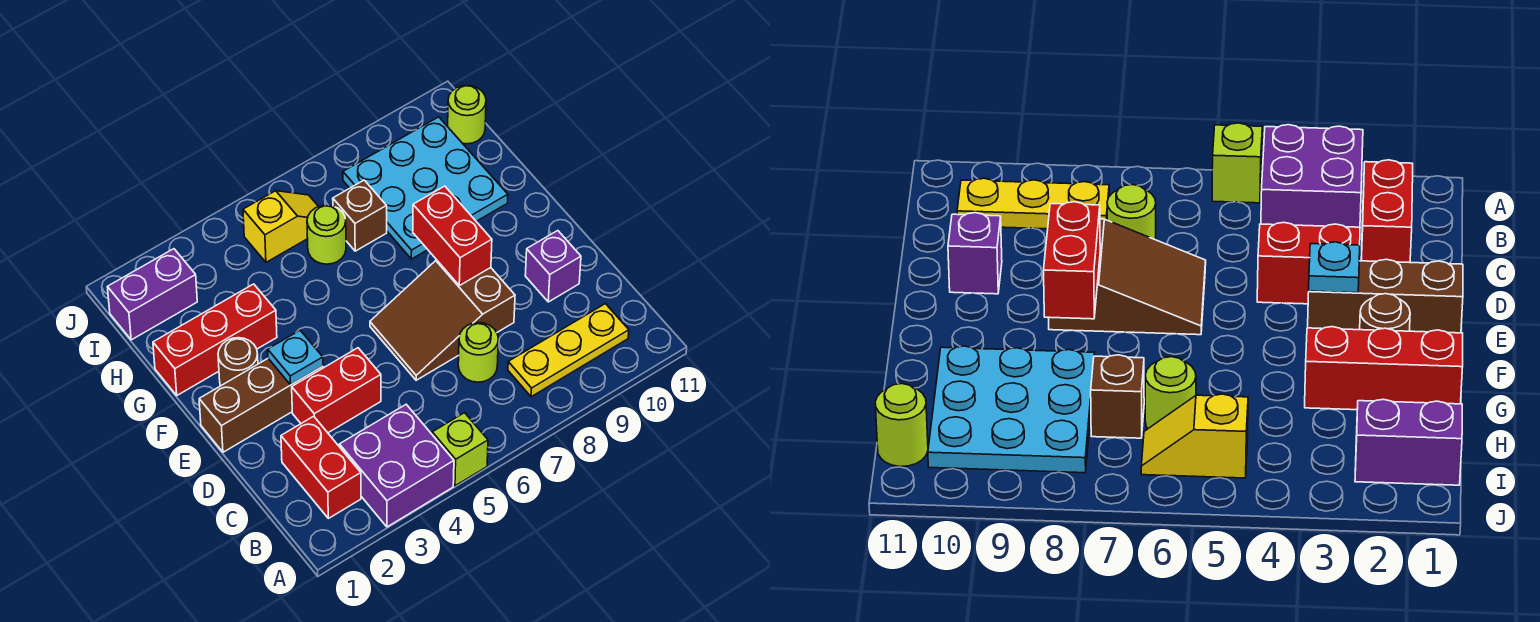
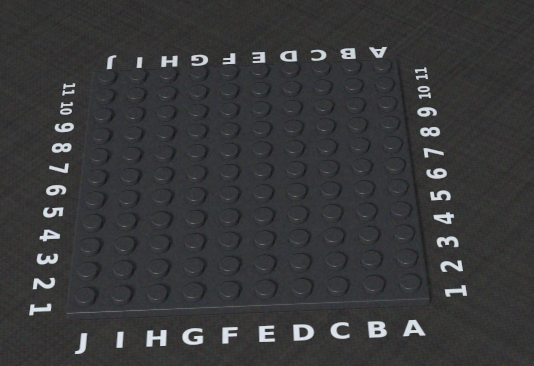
none -> purple brick A3:B4 level 1
none -> lime brick A5 level 1
none -> red brick B2:C2 level 1

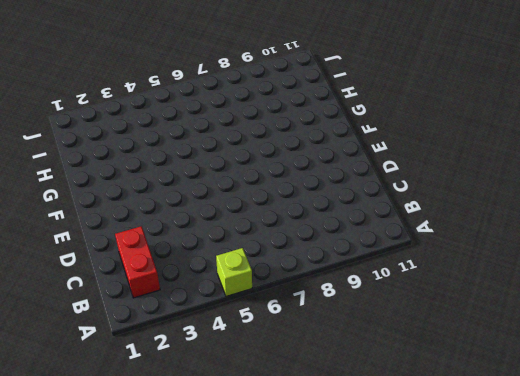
none -> purple brick A3:B4 level 1
none -> yellow plate B8:B10 level 1
none -> lime round brick C7 level 1

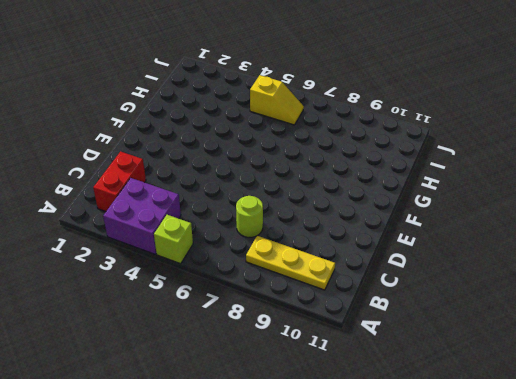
none -> red brick D3:D4 level 1
none -> brown slope D6:E8 level 1 top 8
none -> purple brick D10 level 1

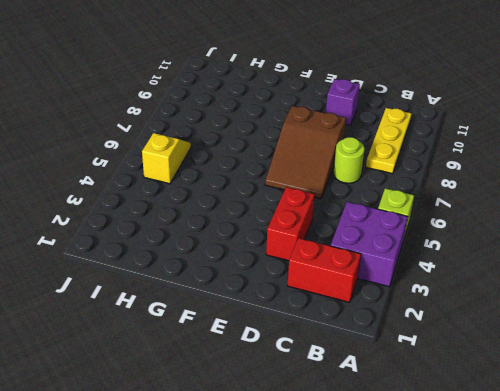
none -> brown brick E1:E3 level 1
none -> brown round brick F2 level 1
none -> red brick G1:G3 level 1

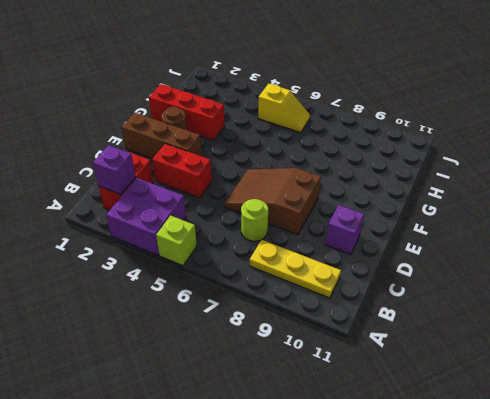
purple brick B2 level 2 -> none
none -> cyan plate G8:I10 level 1
none -> lime round brick H6 level 1
none -> brown brick H7 level 1

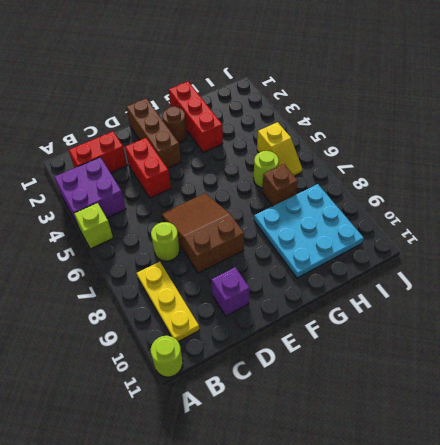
lime round brick A11 level 1 -> lime round brick I11 level 1
none -> purple brick I1:I2 level 1
none -> cyan plate E3 level 2
none -> red brick E8:F8 level 2

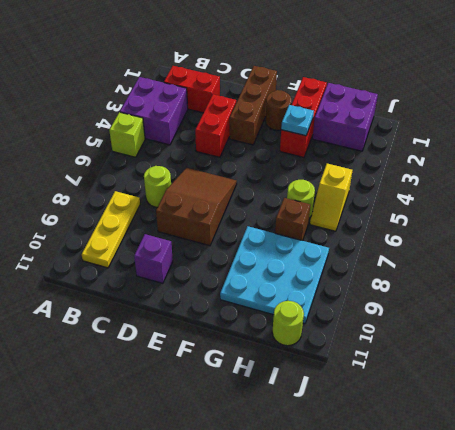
cyan plate G3 level 2 -> cyan plate E3 level 2
purple brick H1:I2 level 1 -> purple brick I1:I2 level 1
none -> red brick E8:F8 level 2

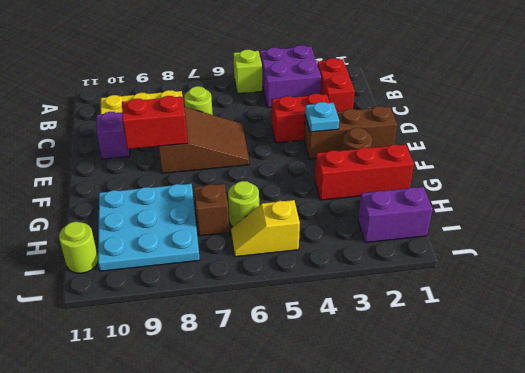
red brick E8:E9 level 2 -> red brick E8:F8 level 2

